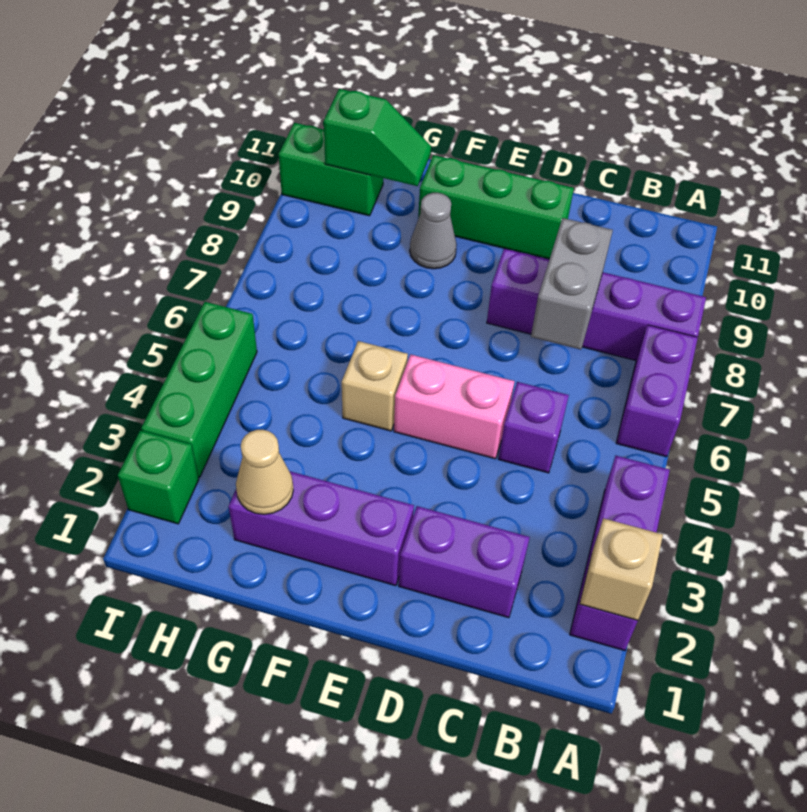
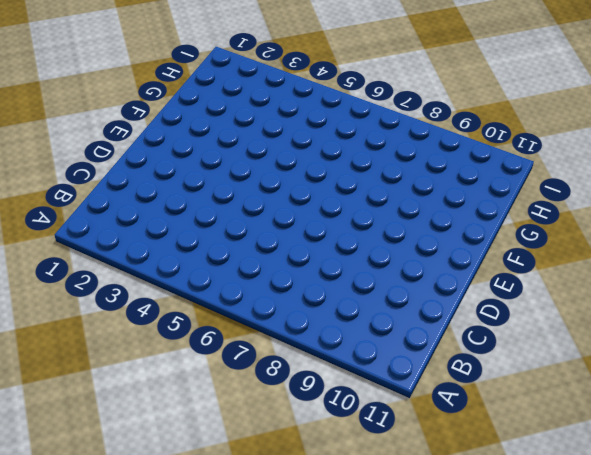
none -> purple brick A2:A4 level 1
none -> purple brick A6:A7 level 1
none -> purple brick A8:D8 level 1

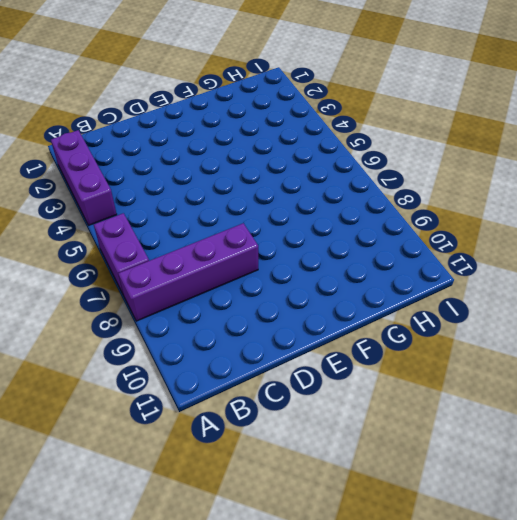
none -> purple brick C2:D2 level 1
none -> purple brick C5 level 1
none -> pink brick D5:E5 level 1

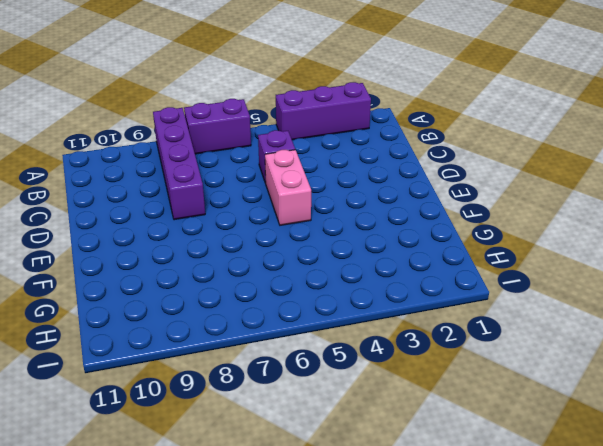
none -> purple brick C2:D2 level 1
none -> green brick D10:F10 level 1
none -> purple brick E2:G2 level 1

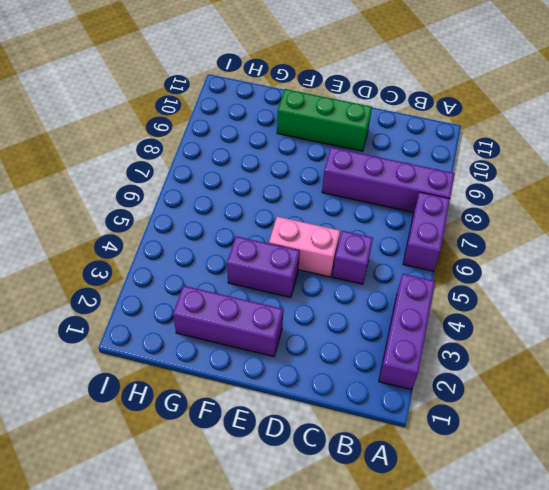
purple brick E4:F4 level 1 -> purple brick C2:D2 level 1
none -> tan brick F5 level 1
none -> grey cone F9 level 1
none -> green brick H10:I10 level 1

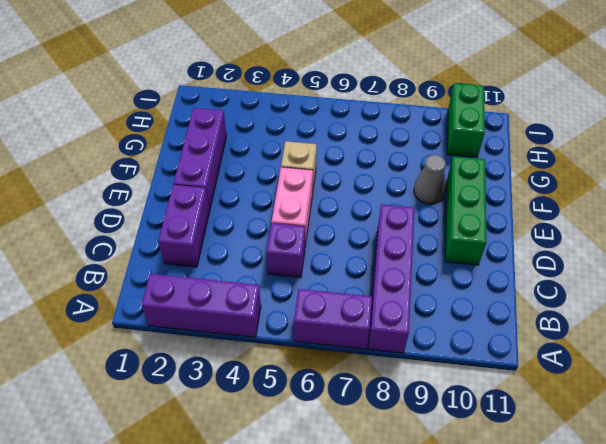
none -> green brick I2 level 1
none -> green brick I3:I5 level 1
none -> tan brick A2 level 2

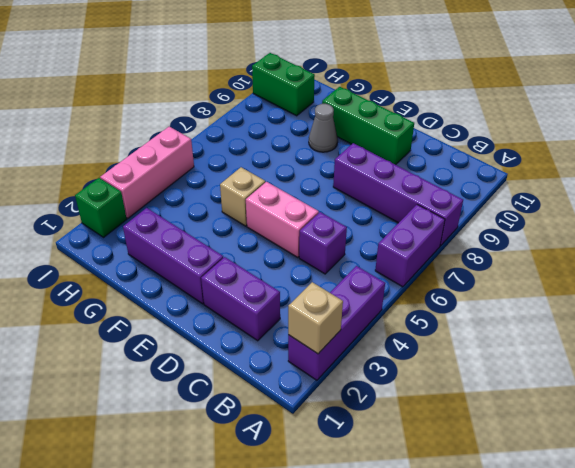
pink brick I3:I5 level 1 -> green brick I3:I5 level 1
none -> grey brick C7:C8 level 2
none -> tan cone G2 level 2
none -> green slope G10:H10 level 2 top H

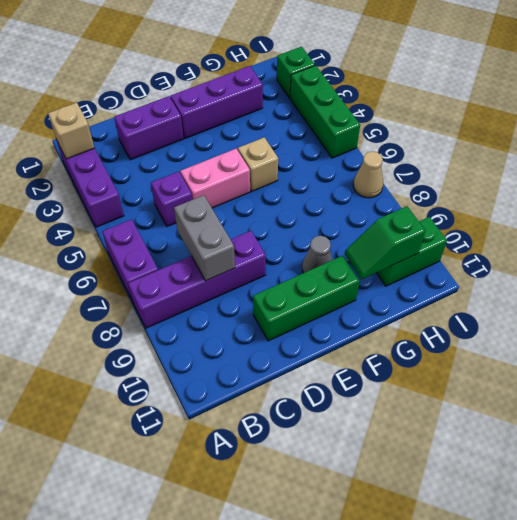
tan cone I7 level 1 -> tan cone G2 level 2

